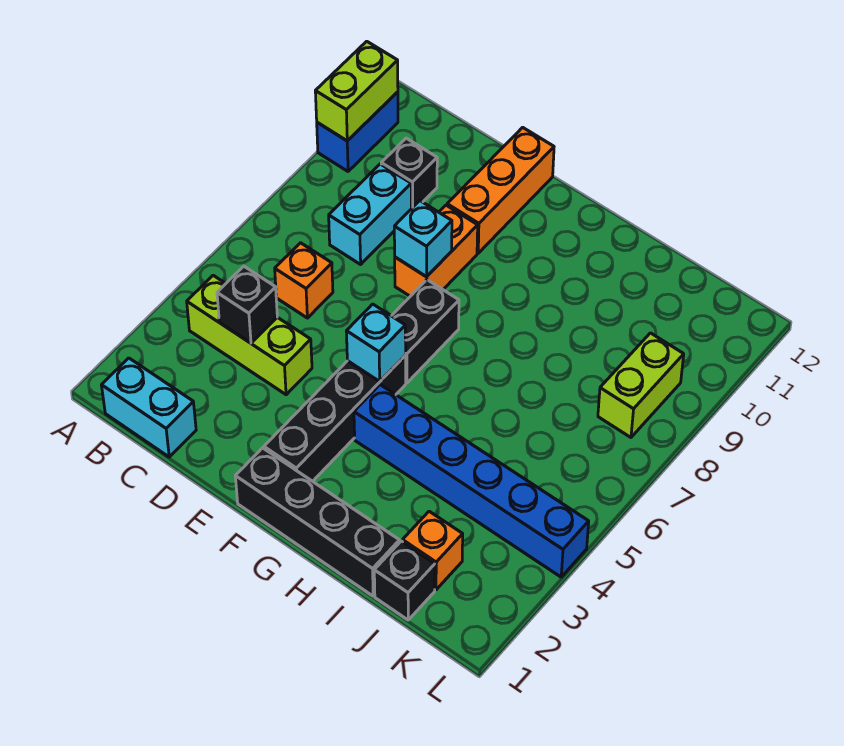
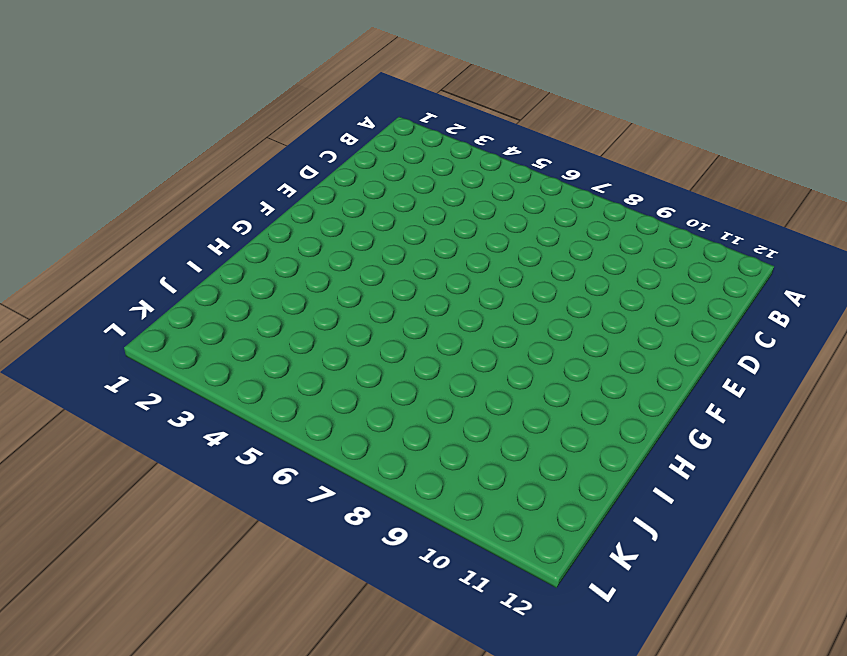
none -> blue brick A10:A11 level 1
none -> cyan brick B1:C1 level 1
none -> lime brick B4:D4 level 1

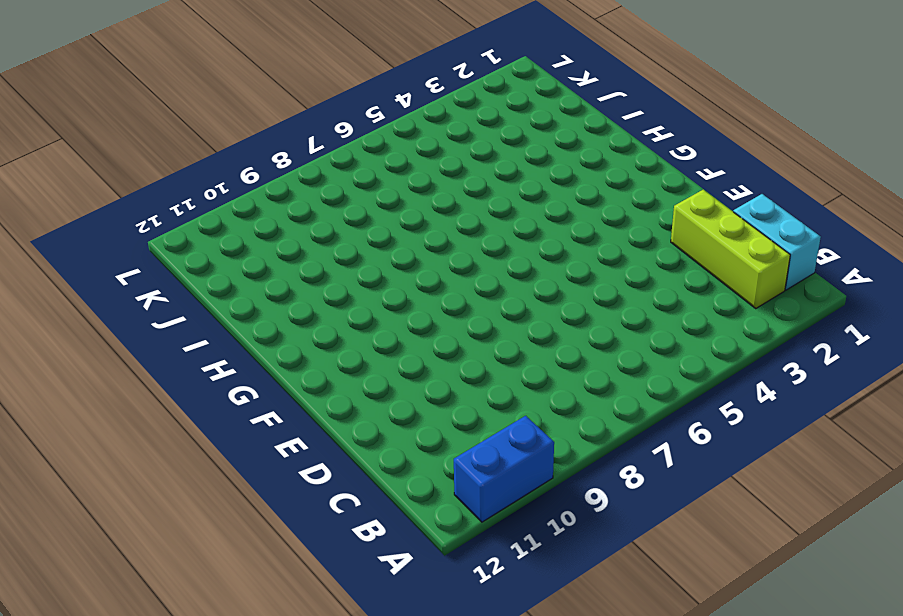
lime brick B2:D2 level 1 -> lime brick B4:D4 level 1
none -> orange brick C6 level 1
none -> cyan brick C8:C9 level 1
none -> black brick C10 level 1

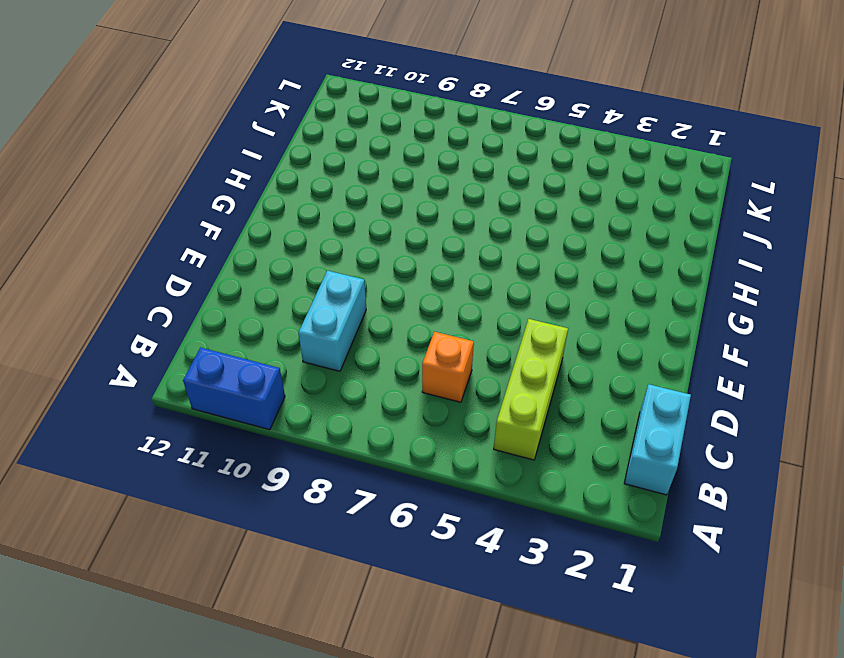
cyan brick C9:D9 level 1 -> cyan brick C8:C9 level 1
none -> black brick C10 level 1
none -> orange brick E8:E9 level 1
none -> orange brick E10:E12 level 1

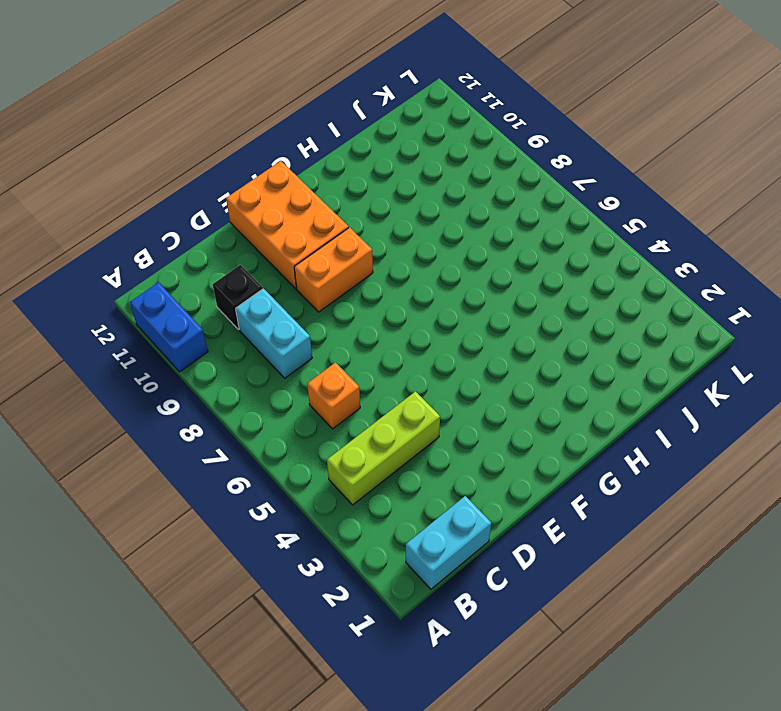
orange brick E9:F9 level 1 -> orange brick E8:E9 level 1
orange brick E10:F12 level 1 -> orange brick E10:E12 level 1
none -> black brick F1:I1 level 1
none -> black brick F2:F5 level 1
none -> black brick F6:F7 level 1

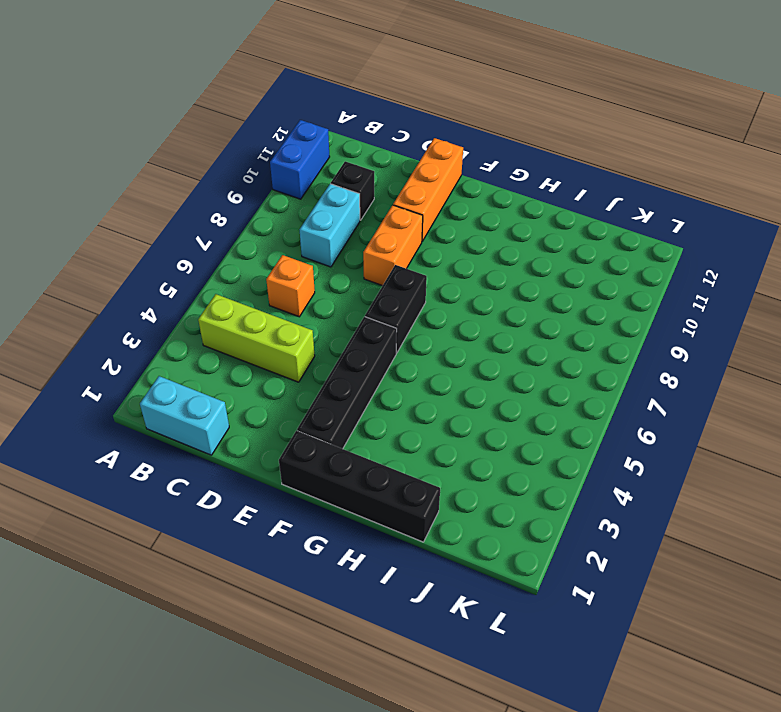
none -> blue brick G4:L4 level 1
none -> black brick J1 level 1
none -> orange brick J2 level 1

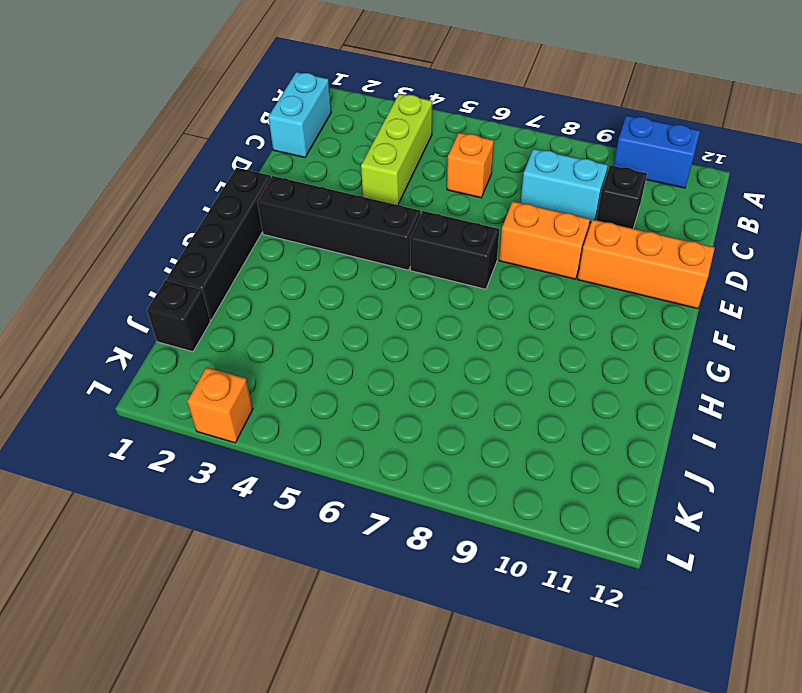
orange brick L3 level 1 -> orange brick J2 level 1
none -> blue brick G4:L4 level 1
none -> lime brick K8:K9 level 1
none -> lime brick A10:A11 level 2

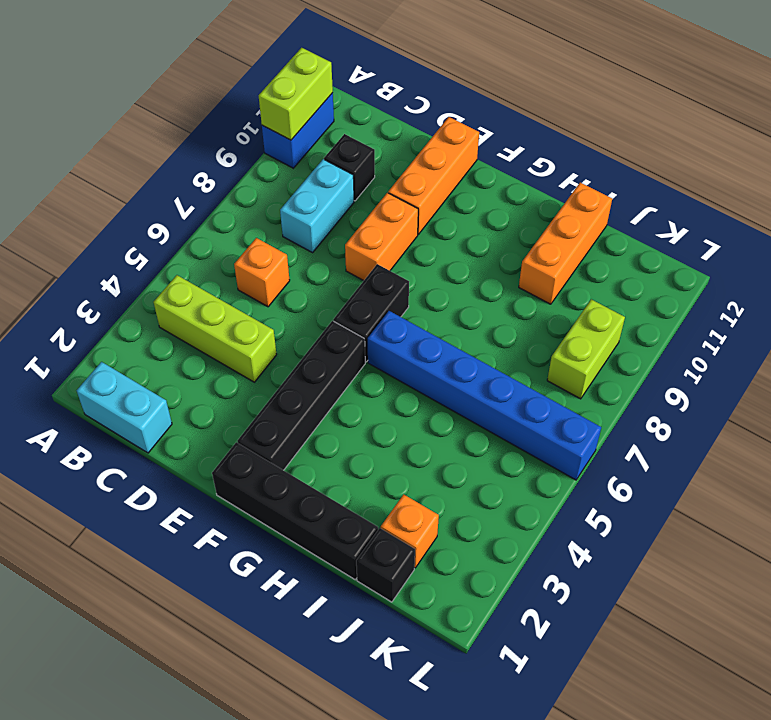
blue brick G6:L6 level 1 -> blue brick G4:L4 level 1
orange brick I10:I12 level 1 -> none
none -> black brick C4 level 2
none -> cyan brick E8 level 2
none -> cyan brick F5 level 2

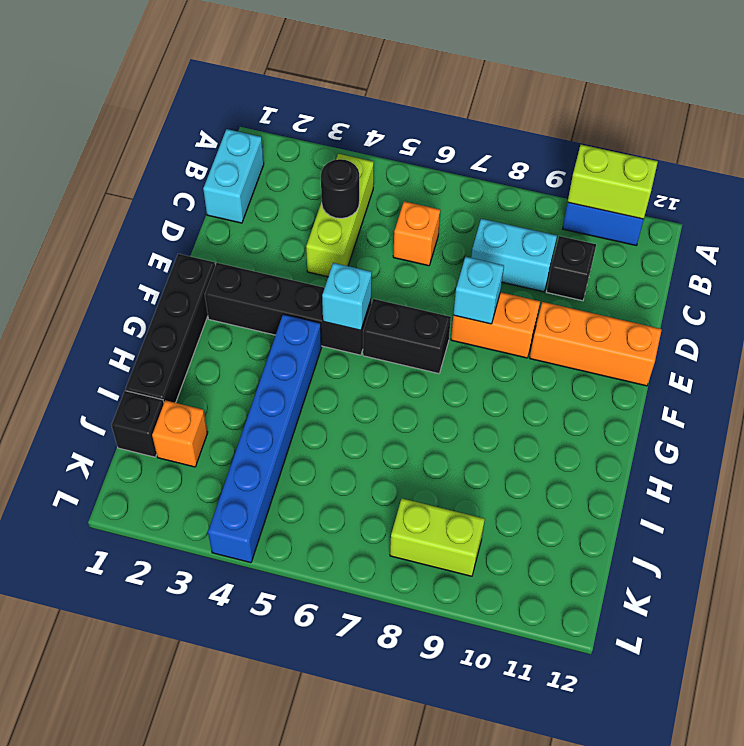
black round brick C4 level 2 -> black brick C4 level 2

